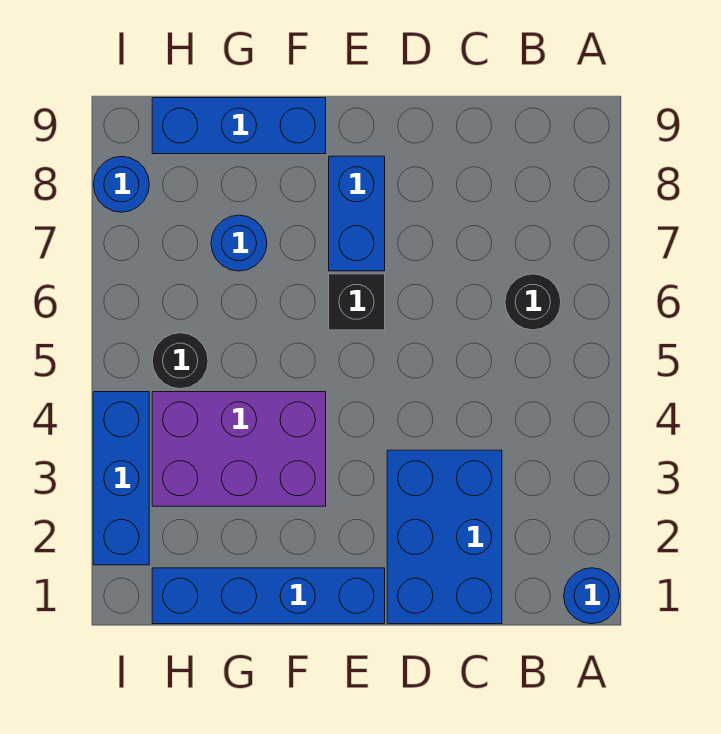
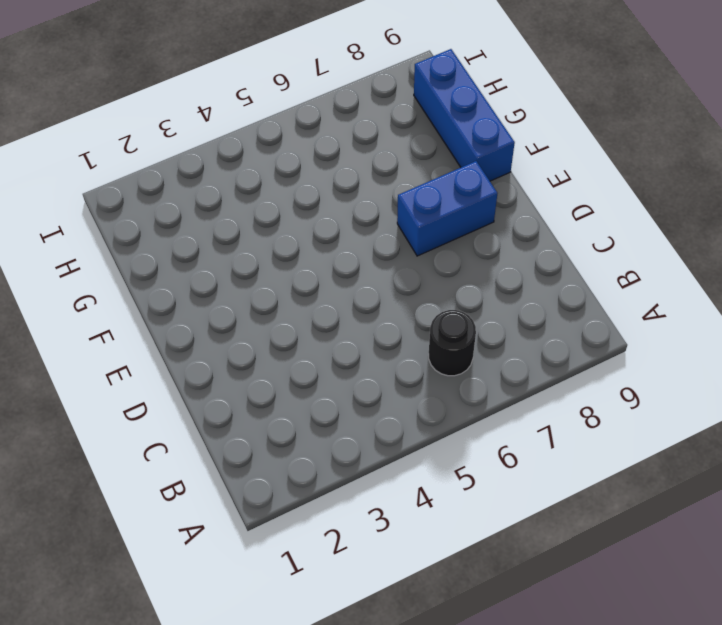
none -> blue round brick A1 level 1
none -> blue brick C1:D3 level 1
none -> blue brick E1:H1 level 1

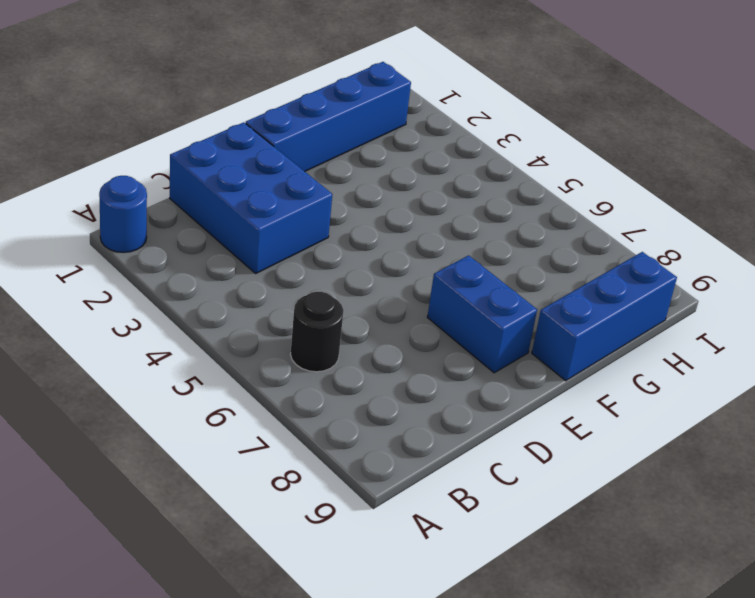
none -> black brick E6 level 1
none -> purple brick F3:H4 level 1
none -> blue round brick G7 level 1

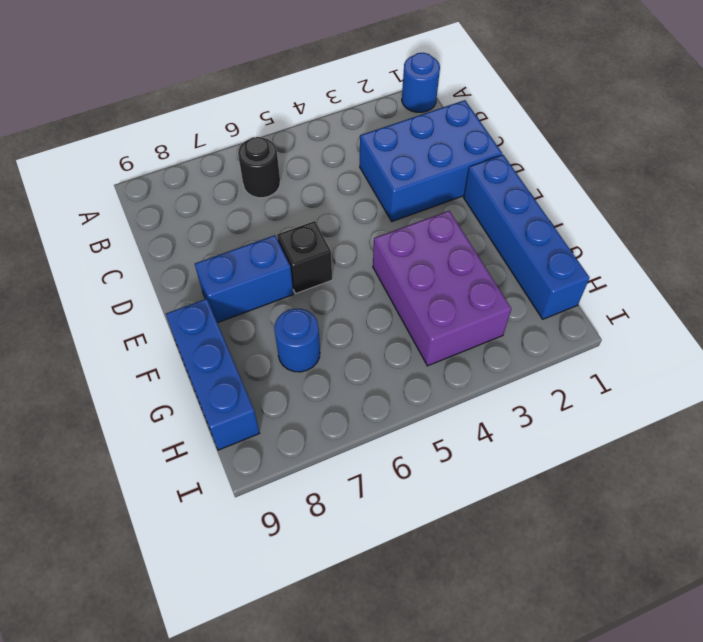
none -> black round brick H5 level 1
none -> blue brick I2:I4 level 1
none -> blue round brick I8 level 1

